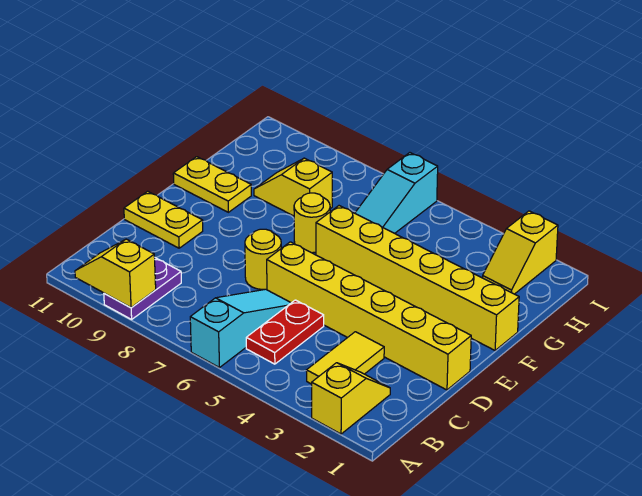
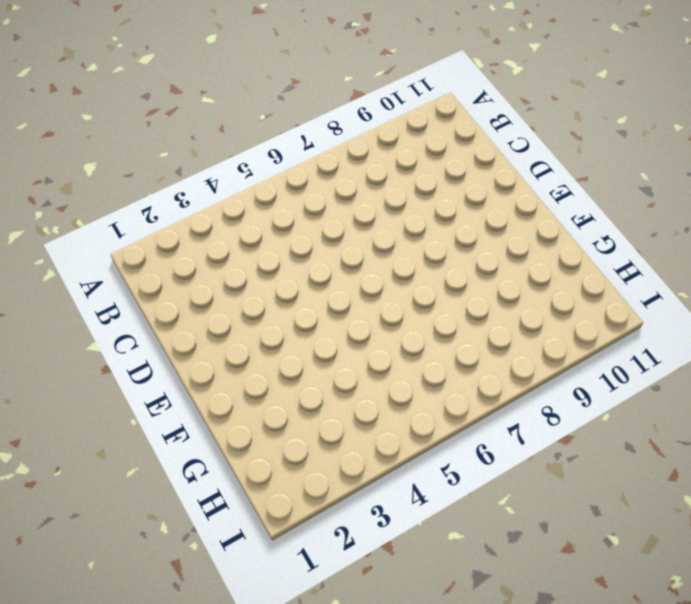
none -> yellow slope A2:B2 level 1 top A
none -> cyan slope A6:C6 level 1 top A
none -> purple plate A9:B9 level 1

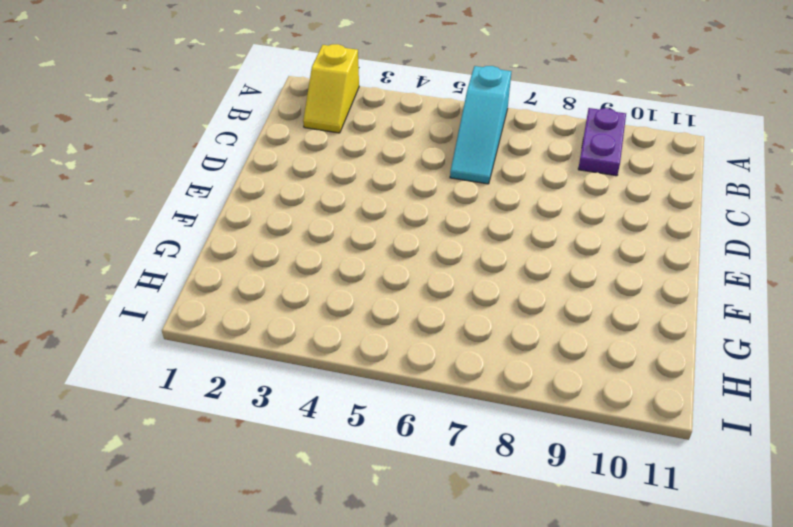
none -> yellow tile B3:C3 level 1
none -> red plate B5:C5 level 1
none -> yellow brick D1:D6 level 1

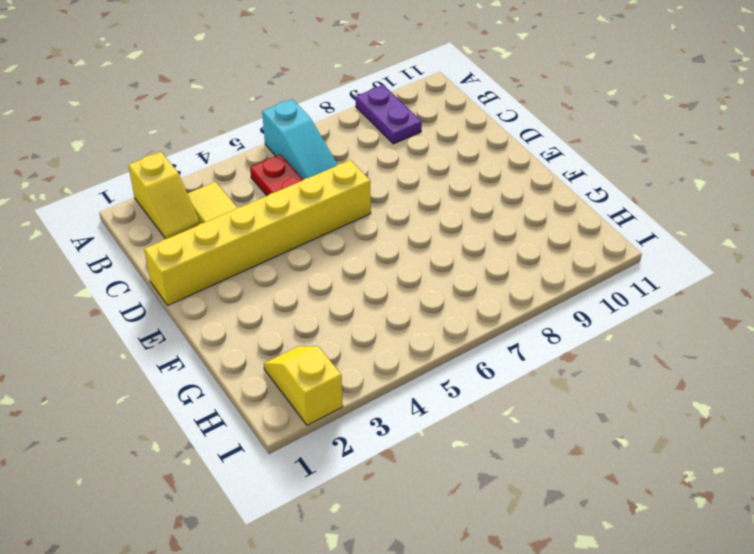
none -> yellow round brick D7 level 1
none -> yellow plate D10:D11 level 1
none -> yellow brick F1:F6 level 1

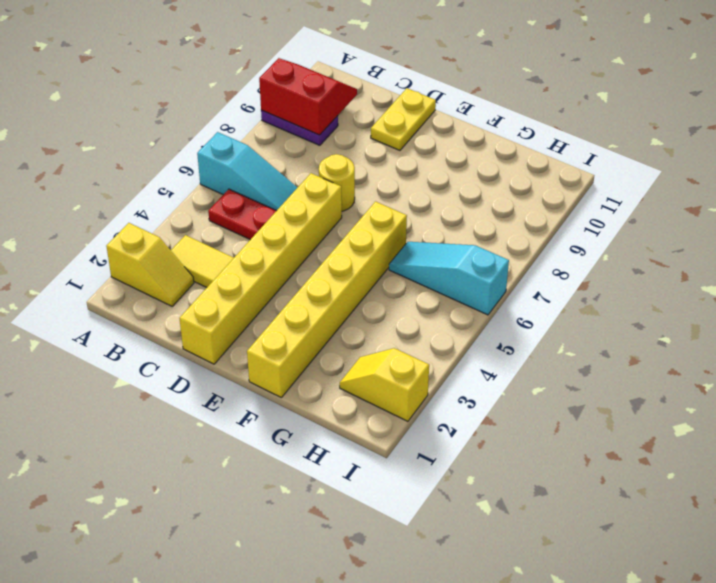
red slope A9:B10 level 2 top 9 -> yellow slope A9:A10 level 2 top 9
none -> yellow round brick F7 level 1
none -> yellow plate F10:F11 level 1
none -> yellow slope G8:G9 level 1 top 8

